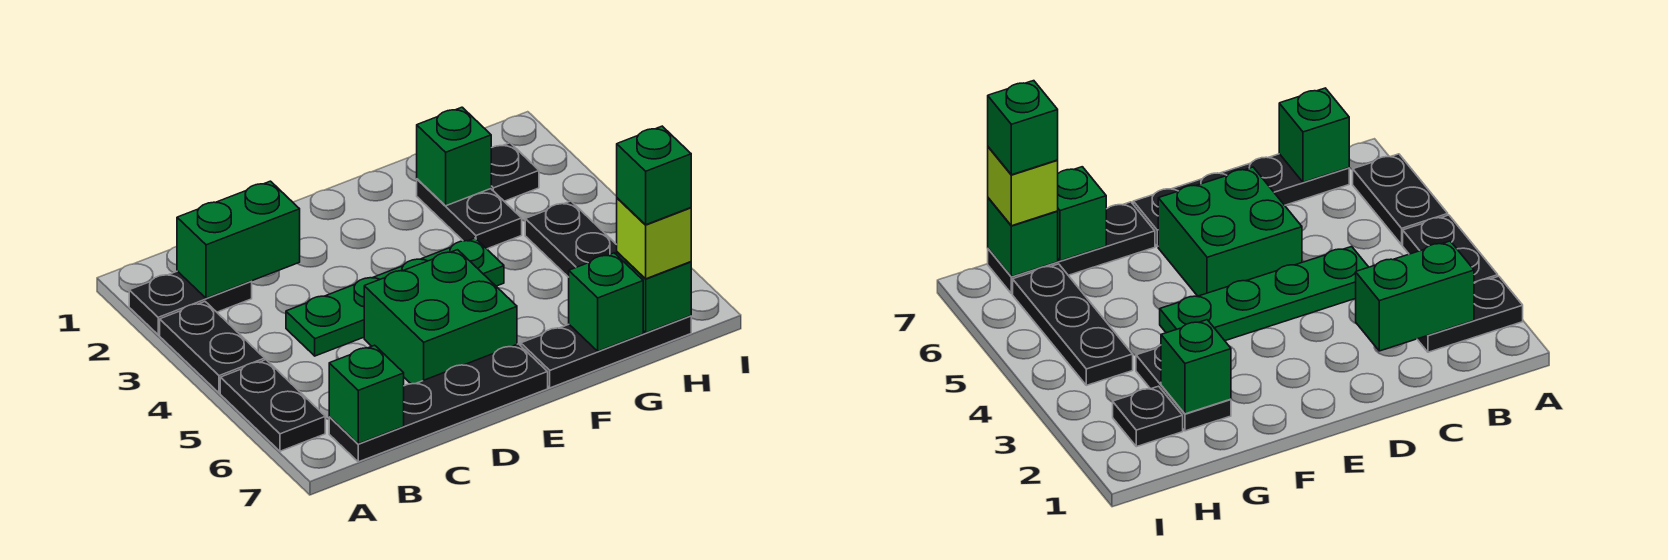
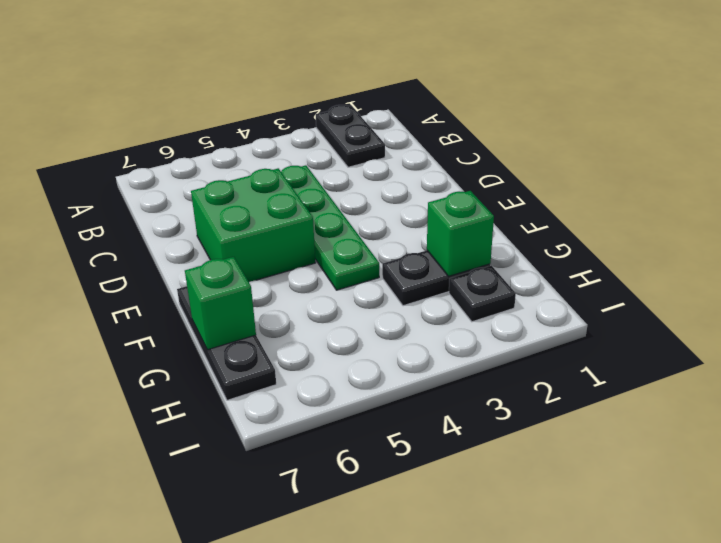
none -> black plate A3:A4 level 1
none -> black plate A5:A6 level 1
none -> black plate B7:E7 level 1

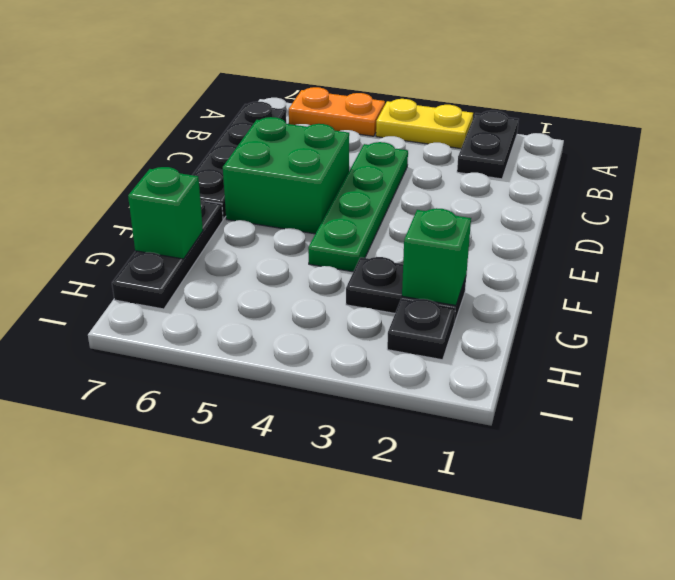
yellow plate A3:A4 level 1 -> black plate A3:A4 level 1
orange plate A5:A6 level 1 -> black plate A5:A6 level 1
none -> black plate H4:H6 level 1
none -> green brick B2:C2 level 2
none -> green brick B7 level 2

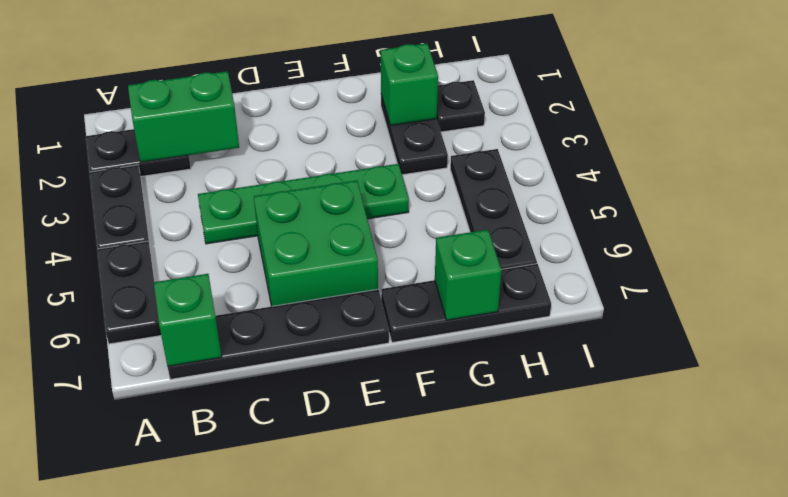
none -> green brick H7 level 2
none -> lime brick H7 level 3
none -> green brick H7 level 4

